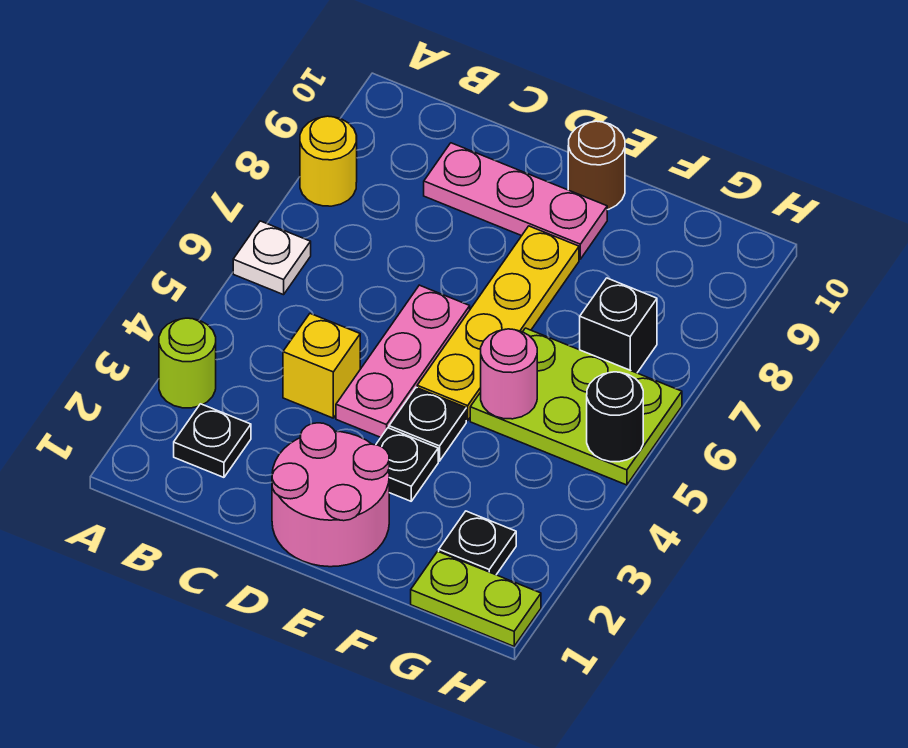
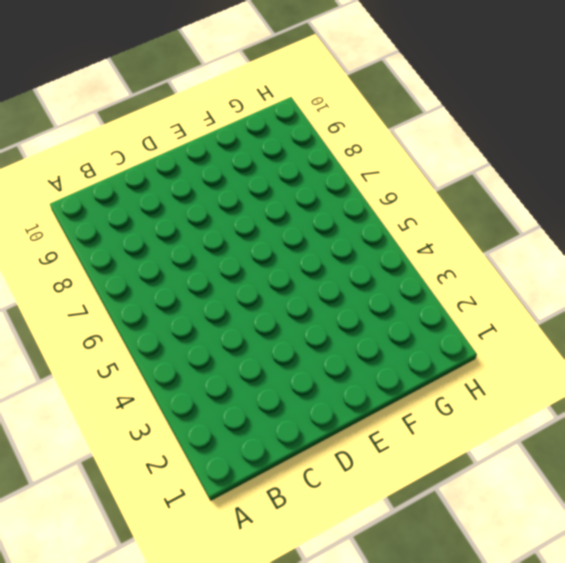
none -> lime round brick A3 level 1
none -> white plate A6 level 1
none -> yellow round brick A8 level 1

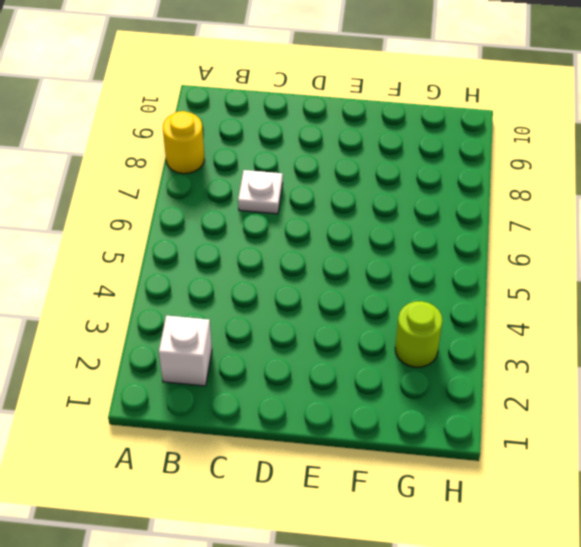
white brick B2 level 1 -> black plate B2 level 1
white plate C7 level 1 -> white plate A6 level 1
lime round brick G3 level 1 -> lime round brick A3 level 1
none -> yellow brick C4 level 1
none -> pink plate C9:E9 level 1
none -> pink round brick D1:E2 level 1

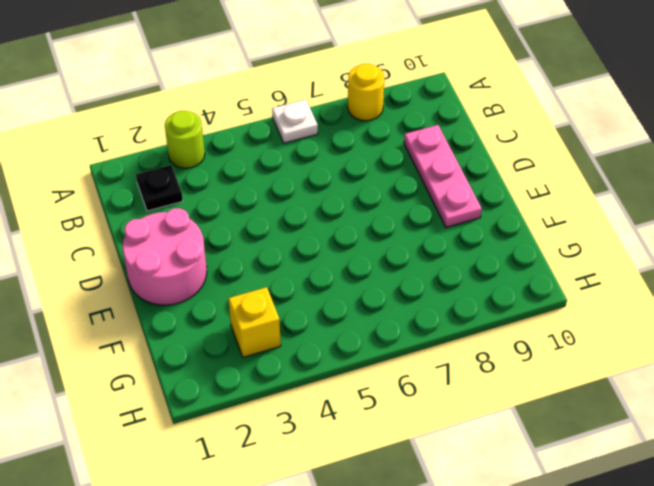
yellow brick G3 level 1 -> yellow brick C4 level 1
none -> pink plate D4:D6 level 1
none -> black plate E3 level 1
none -> black plate E4 level 1

